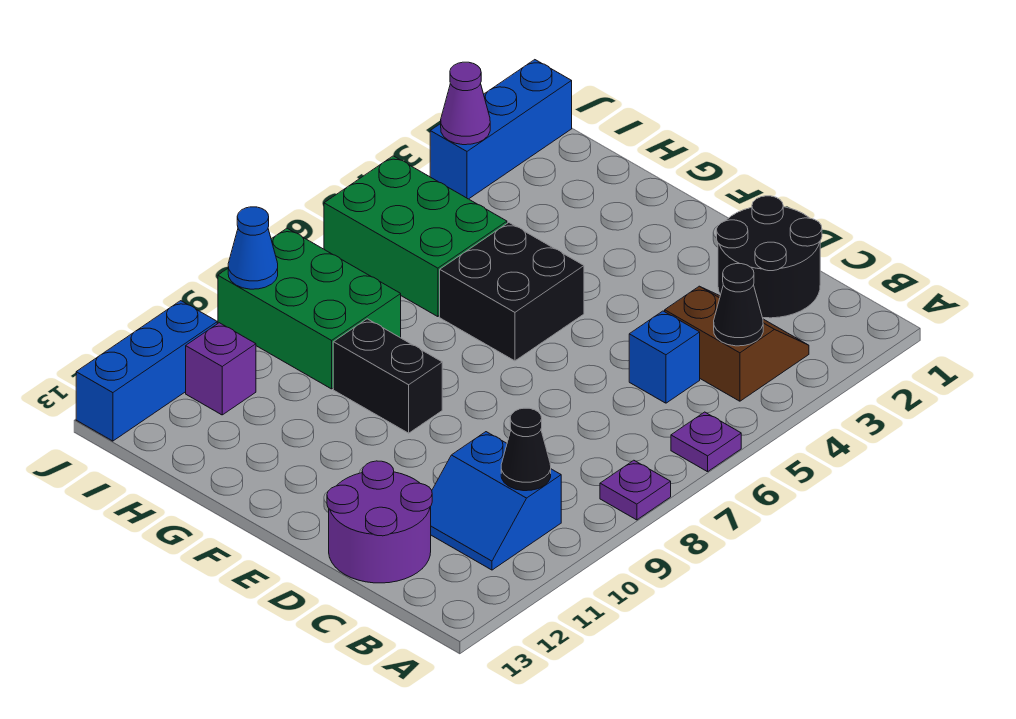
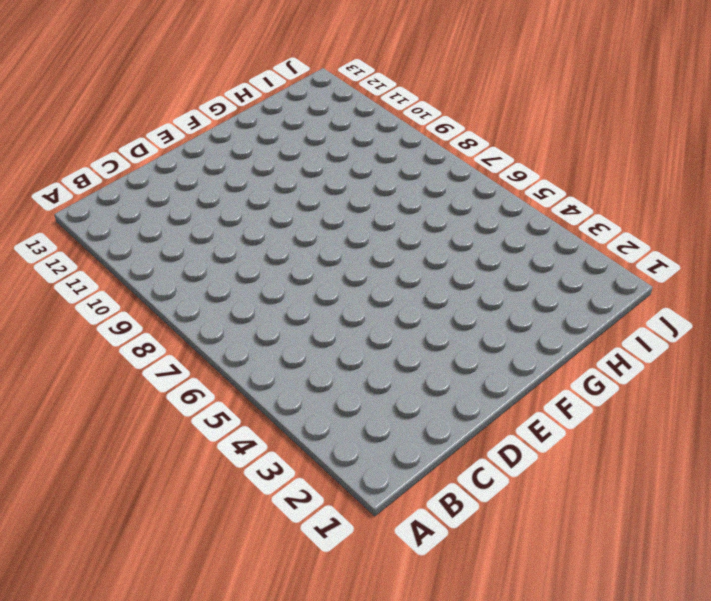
none -> purple plate A6 level 1
none -> purple plate A8 level 1
none -> brown slope B3:C4 level 1 top 4

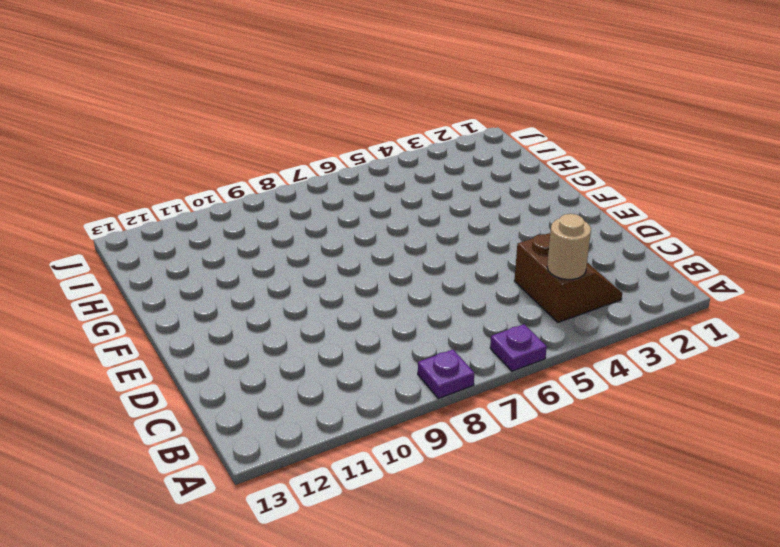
tan round brick B4 level 2 -> black cone B4 level 2
none -> blue slope B10:C11 level 1 top 10
none -> black round brick C1:D2 level 1
none -> blue brick C5 level 1

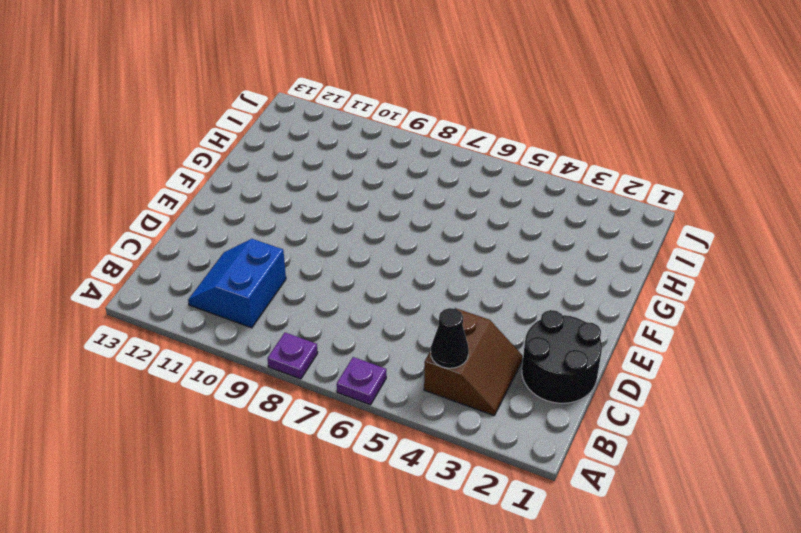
none -> blue brick C5 level 1
none -> purple round brick C12:D13 level 1
none -> black brick F5:G6 level 1

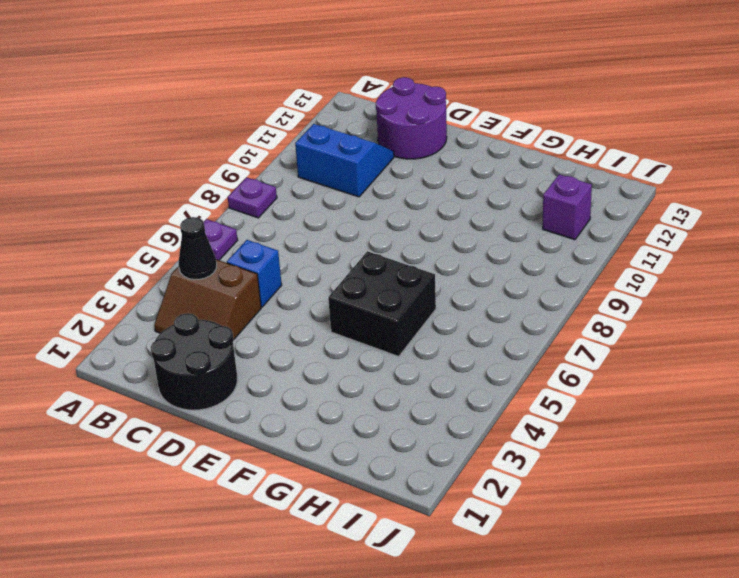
none -> black brick F9:G9 level 1
none -> green brick H5:J6 level 1
none -> green brick H8:J9 level 1

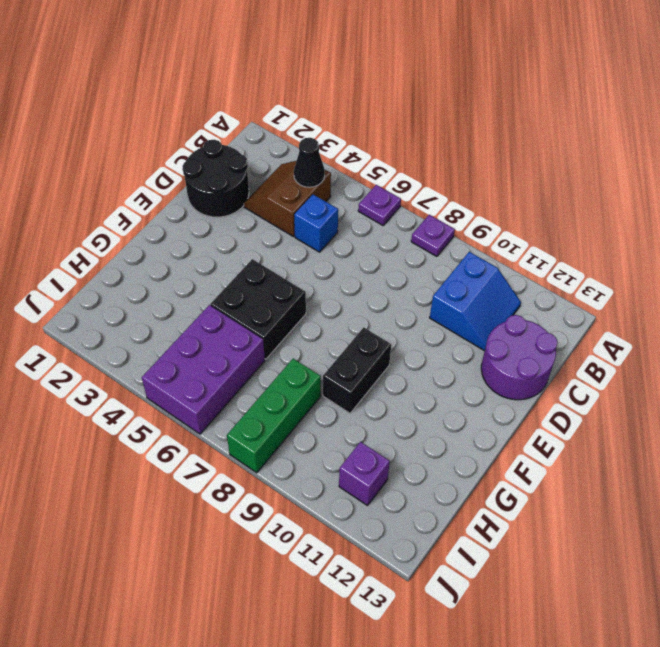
purple brick H5:J6 level 1 -> green brick H5:J6 level 1
green brick H8:J8 level 1 -> green brick H8:J9 level 1
none -> blue brick J1:J3 level 1
none -> blue brick J11:J13 level 1
none -> black cone B10 level 2

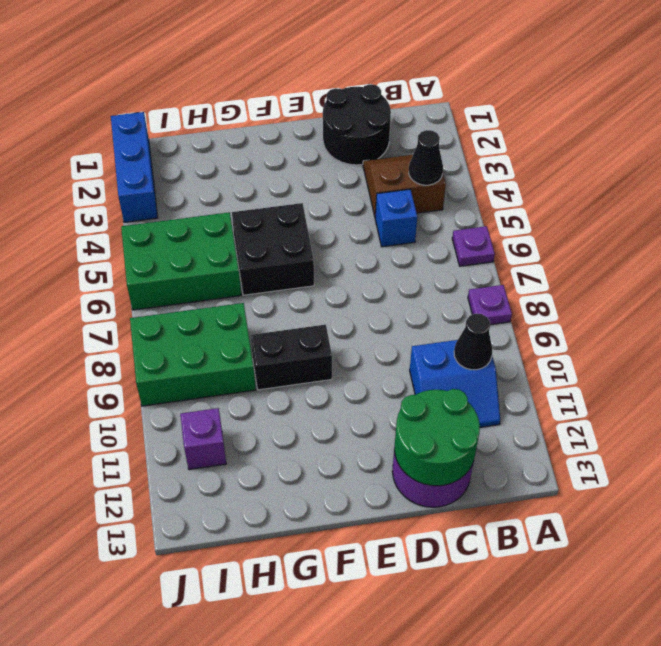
green round brick C12:D13 level 2 -> none
none -> blue brick J11:J13 level 1
none -> purple cone J3 level 2
none -> blue cone J9 level 2

